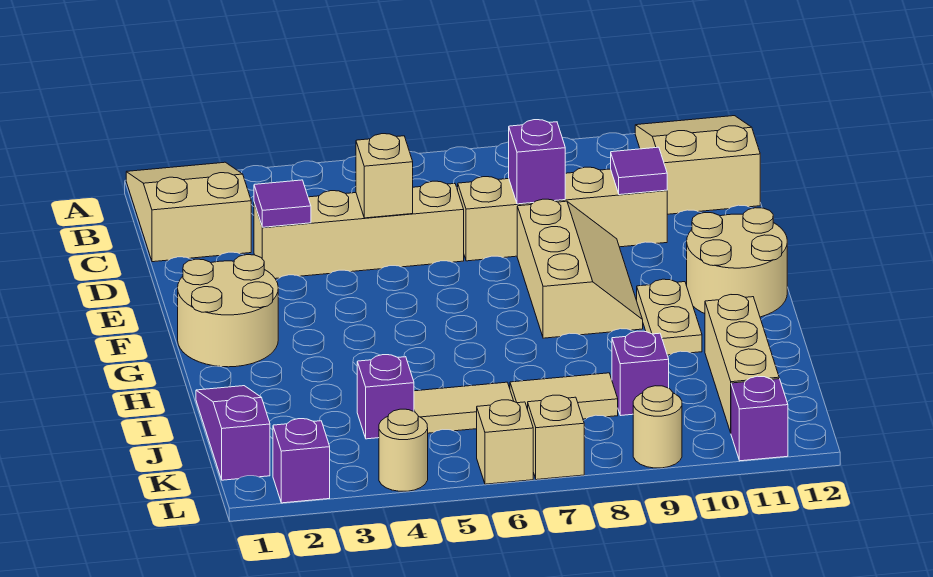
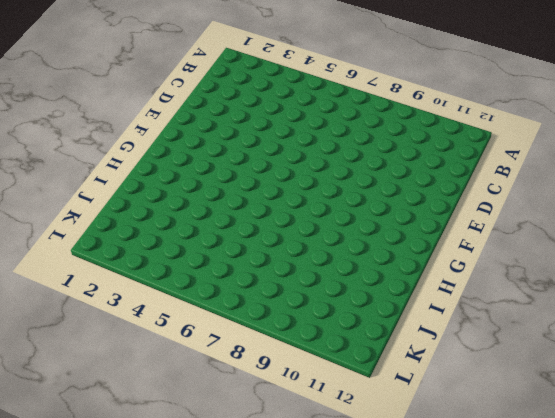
none -> tan slope A1:C2 level 1 top C
none -> tan slope A11:C12 level 1 top C
none -> tan brick D3:D6 level 1

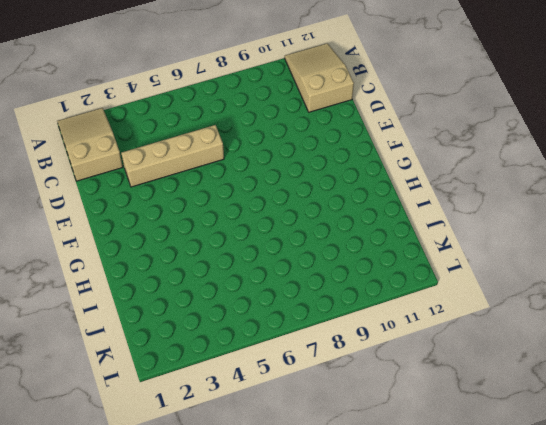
none -> tan brick D7:D10 level 1
none -> tan slope E8:G9 level 1 top 8
none -> tan round brick F1:G2 level 1

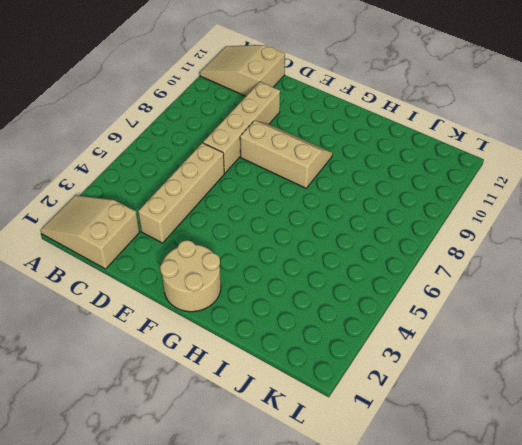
none -> tan round brick F11:G12 level 1
none -> tan plate G10:H10 level 1
none -> purple slope I1:K1 level 1 top K

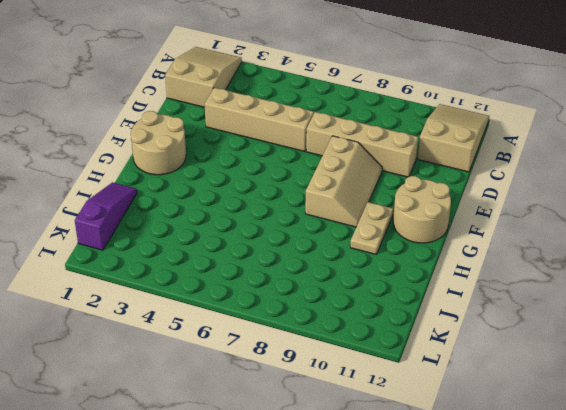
none -> tan brick I11:K11 level 1
none -> purple brick J4 level 1
none -> tan tile J5:J6 level 1

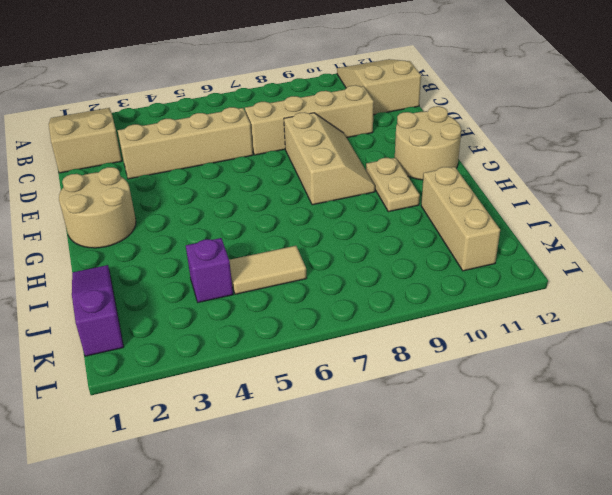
none -> tan tile J7:J8 level 1
none -> purple brick J9 level 1
none -> purple brick L2 level 1

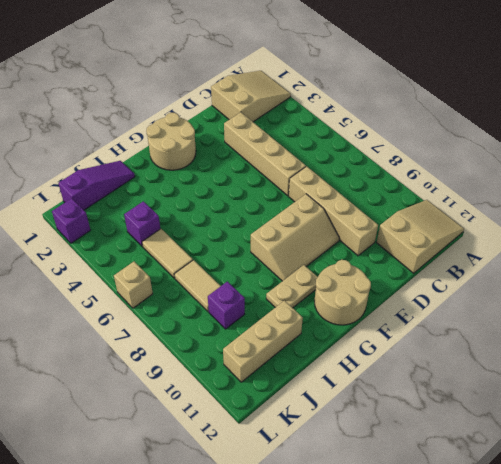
none -> tan round brick L4 level 1
none -> tan brick L7 level 1
none -> tan round brick L9 level 1

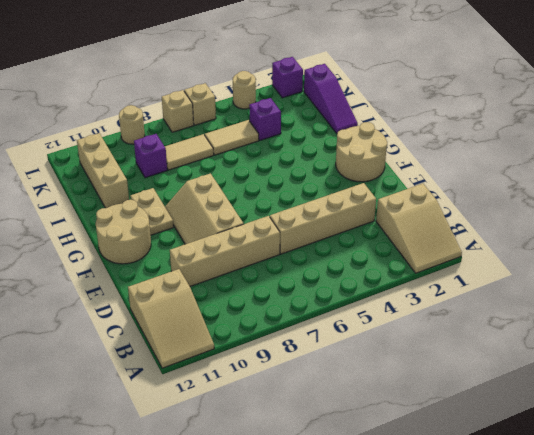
none -> purple brick L11 level 1
none -> purple tile D3 level 2
none -> tan brick D5 level 2

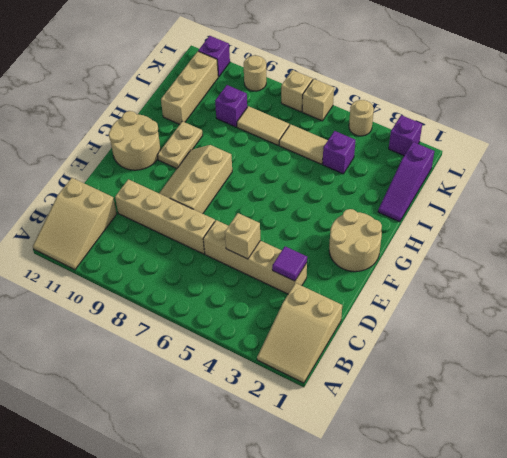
none -> purple brick D8 level 2
none -> purple tile D10 level 2

